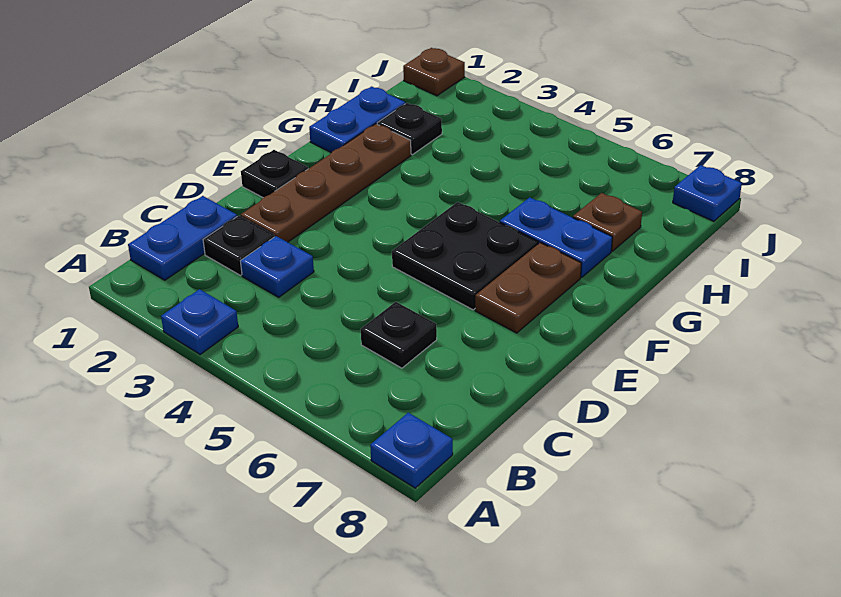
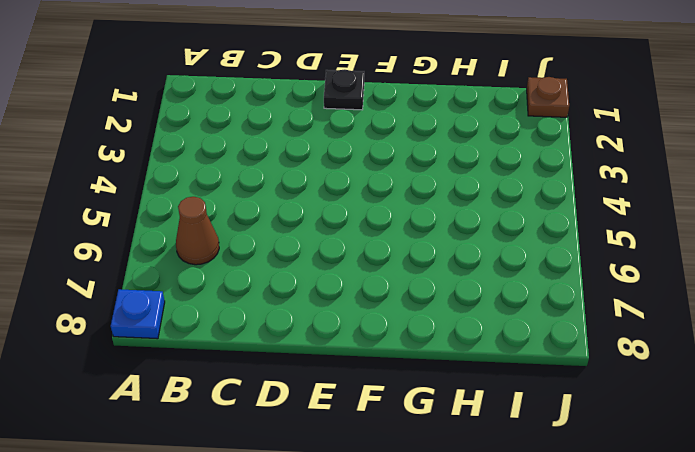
brown cone B6 level 1 -> none
none -> blue plate A3 level 1
none -> blue plate B1:C1 level 1
none -> black plate C2 level 1

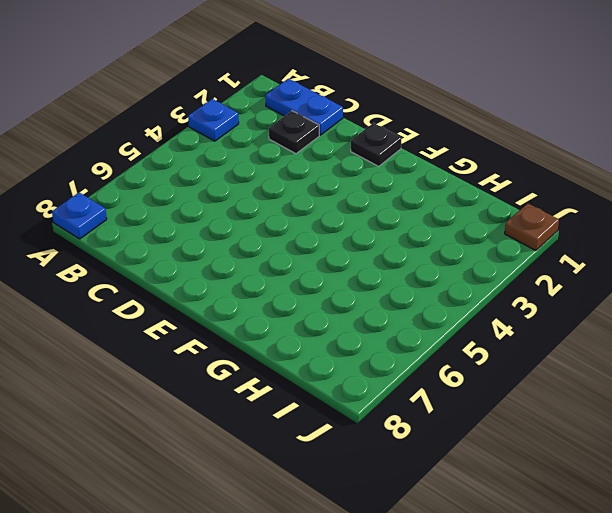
none -> blue plate C3 level 1
none -> black plate C6 level 1
none -> brown plate D2:G2 level 1

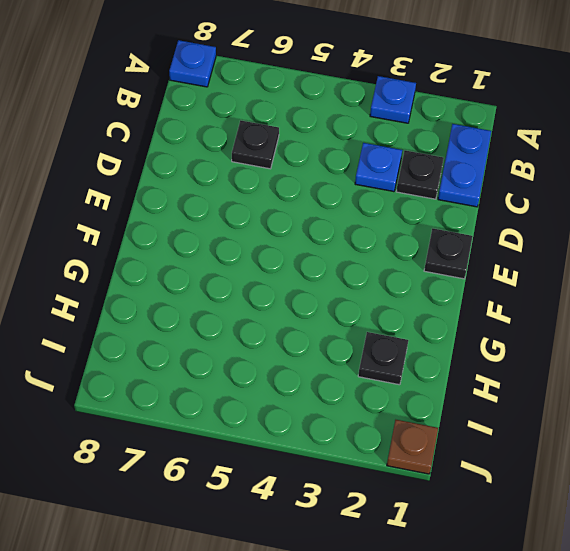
none -> brown plate D2:G2 level 1
none -> black plate E5:F6 level 1
none -> brown plate E7:F7 level 1

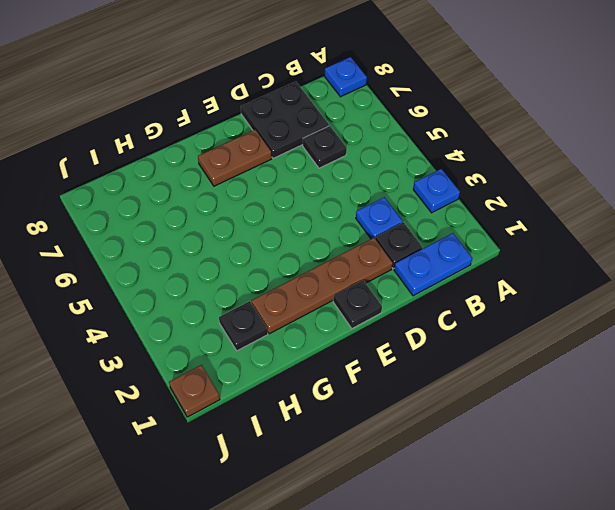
black plate C7:D8 level 1 -> black plate E5:F6 level 1
none -> blue plate G1:H1 level 1
none -> blue plate G6:G7 level 1
none -> brown plate H7 level 1

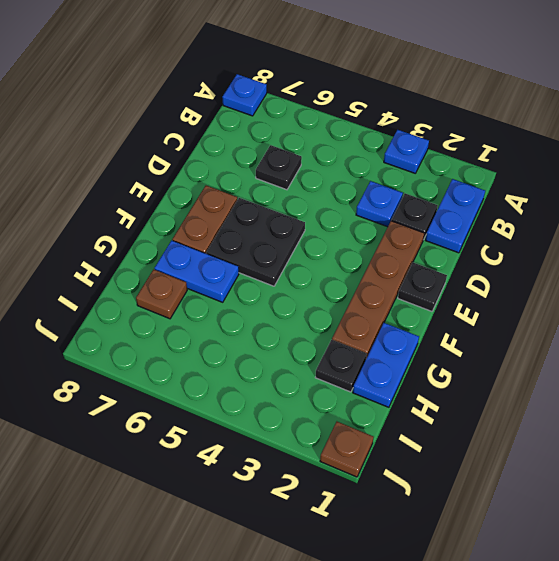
none -> blue plate J8 level 1

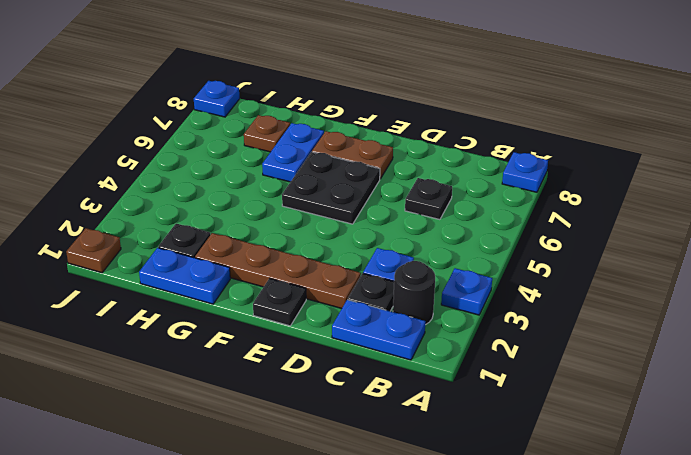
black round brick B2 level 1 -> none

